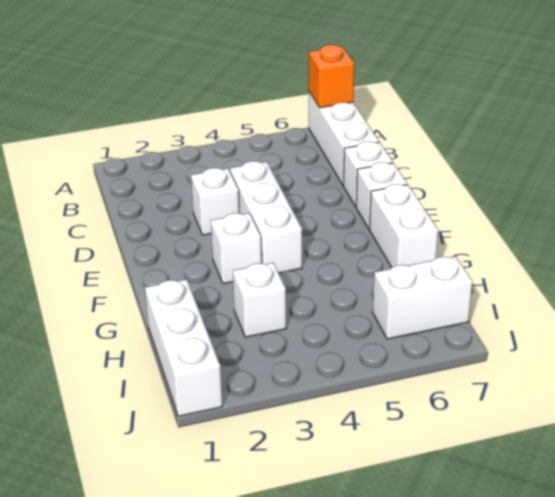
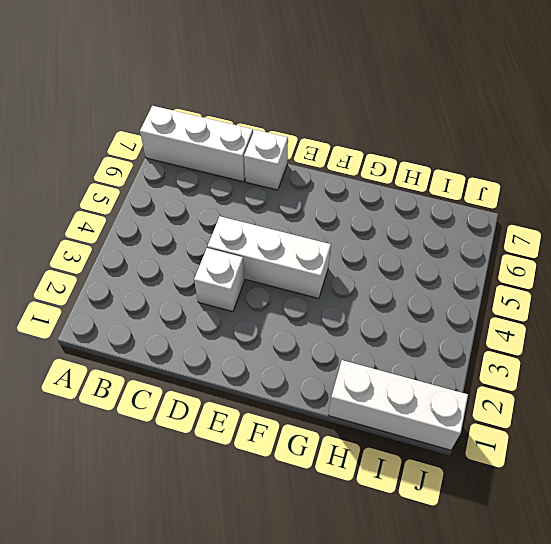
none -> white brick E7 level 1
none -> white brick F3 level 1

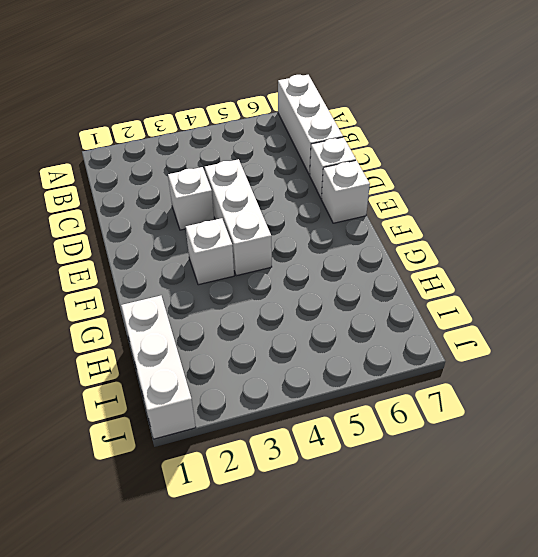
none -> white brick F7:G7 level 1
none -> white brick H3 level 1

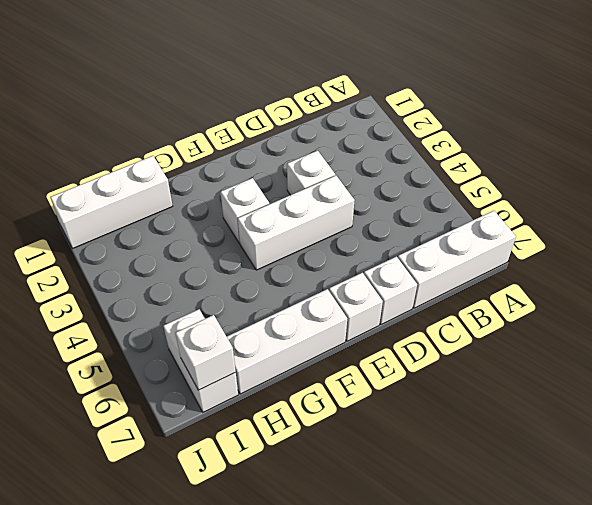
white brick F7:H7 level 1 -> white brick F7:G7 level 1
white brick I7 level 2 -> white brick H3 level 1
none -> orange brick A7 level 2

